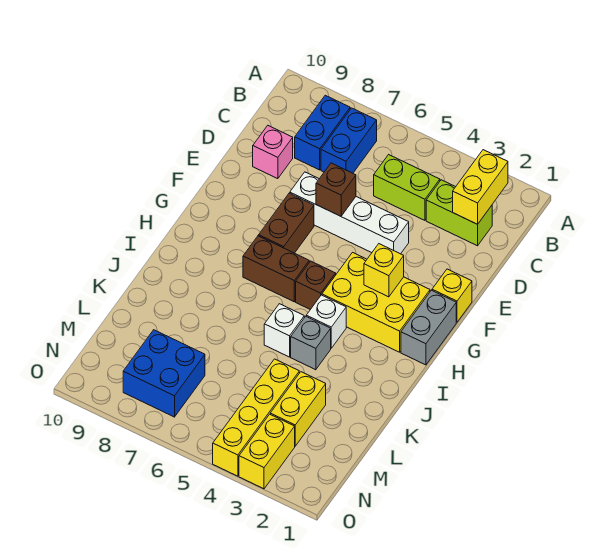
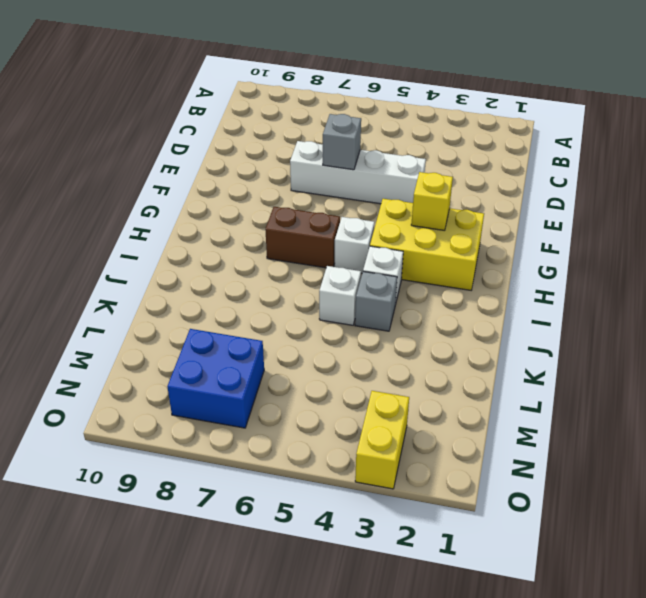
grey brick E6 level 2 -> brown brick E6 level 2
white brick H5 level 1 -> brown brick H5 level 1
none -> blue brick B7:C7 level 1
none -> blue brick B8:C8 level 1
none -> lime brick C2:C3 level 1

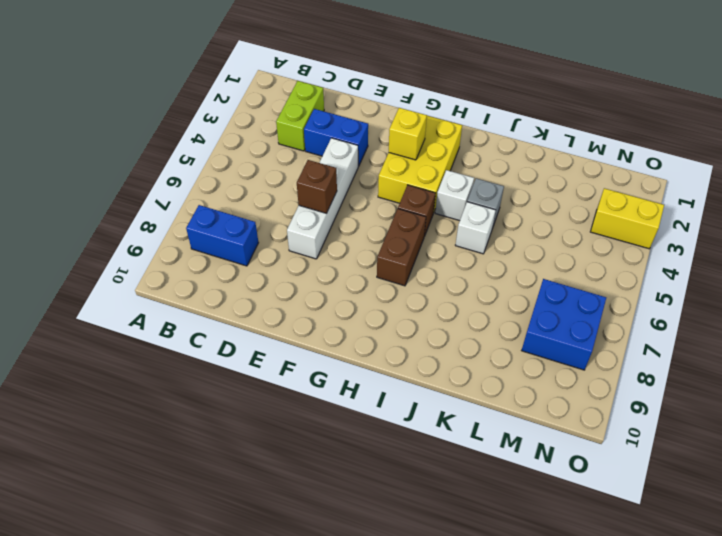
blue brick D3:E3 level 1 -> blue brick B7:C7 level 1
none -> lime brick C4:C5 level 1
none -> pink brick D9 level 1
none -> yellow brick F1 level 1

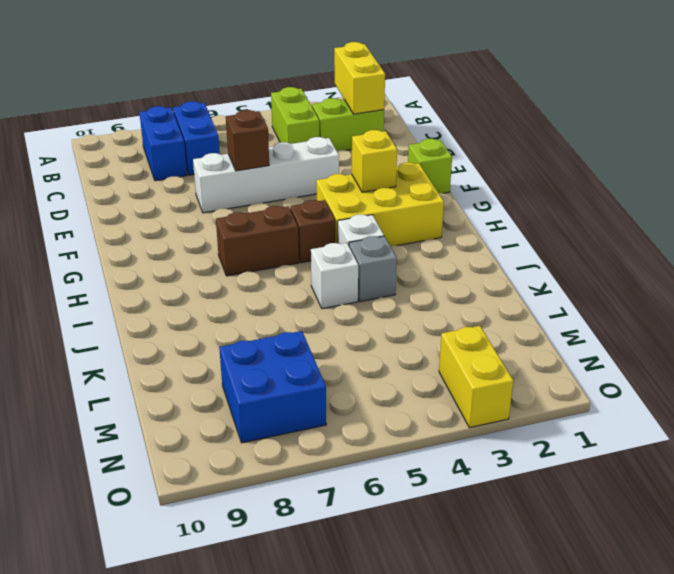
lime brick B4:C4 level 1 -> lime brick C4:C5 level 1
lime brick F1 level 1 -> yellow brick F1 level 1
none -> pink brick D9 level 1
none -> brown brick F7:G7 level 1
none -> grey brick G1:H1 level 1

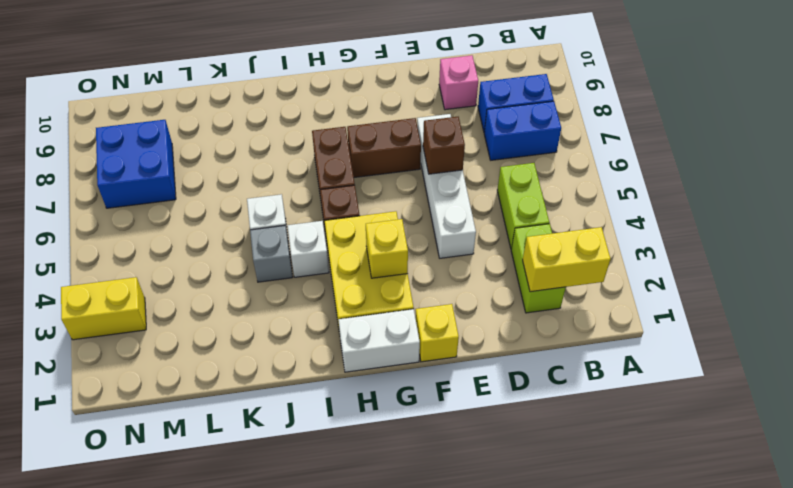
white brick G1:H1 level 1 -> grey brick G1:H1 level 1
none -> yellow brick L3:M3 level 1
none -> yellow brick L4:O4 level 1

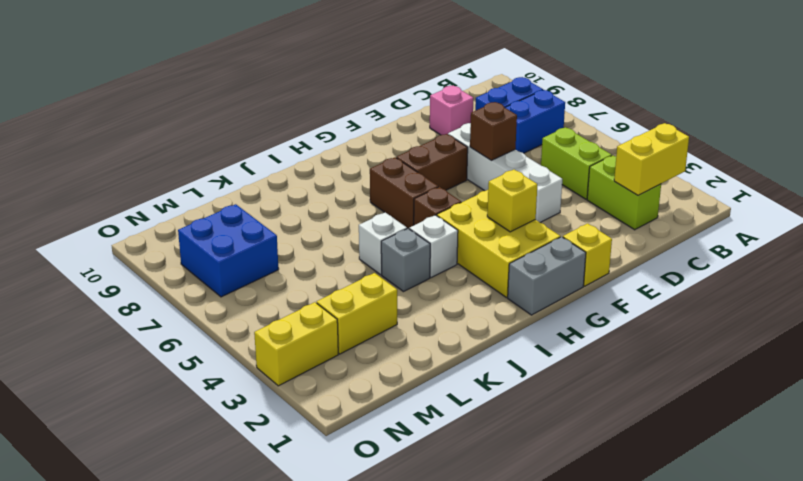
none -> yellow brick L4:O4 level 1

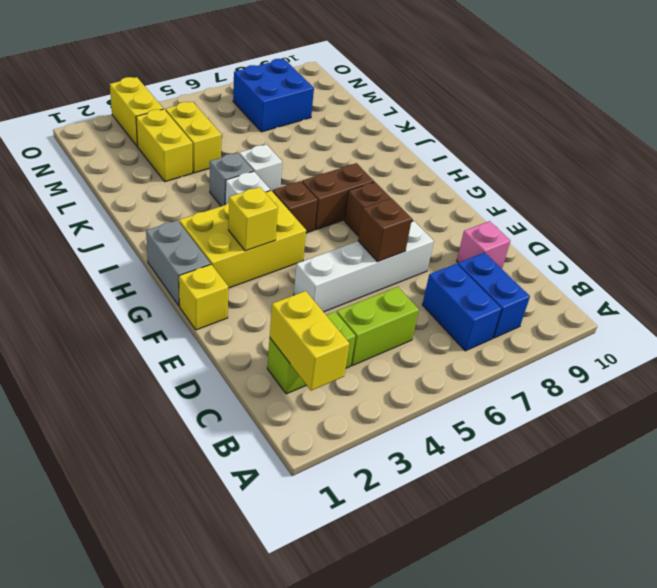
yellow brick L4:M4 level 1 -> yellow brick L4:O4 level 1

